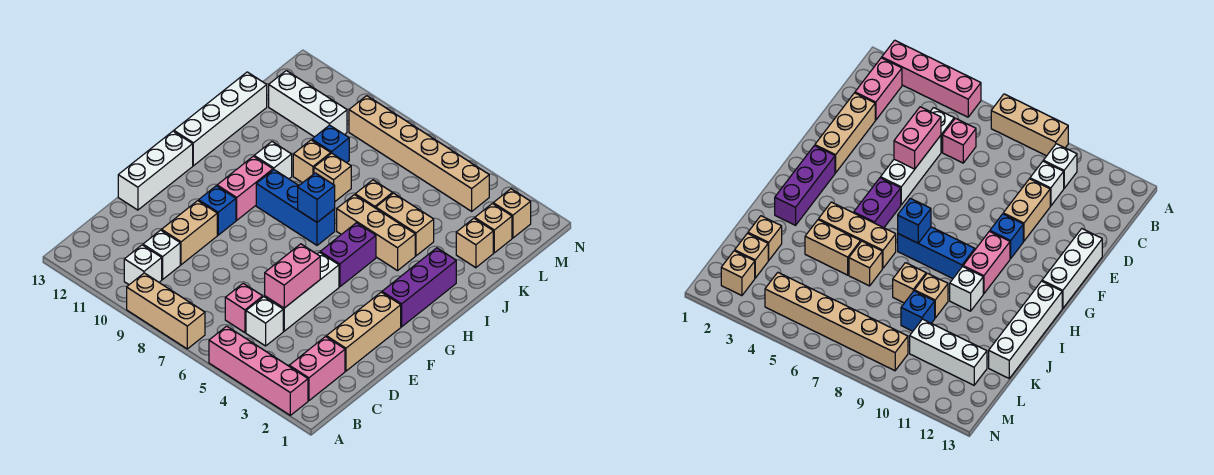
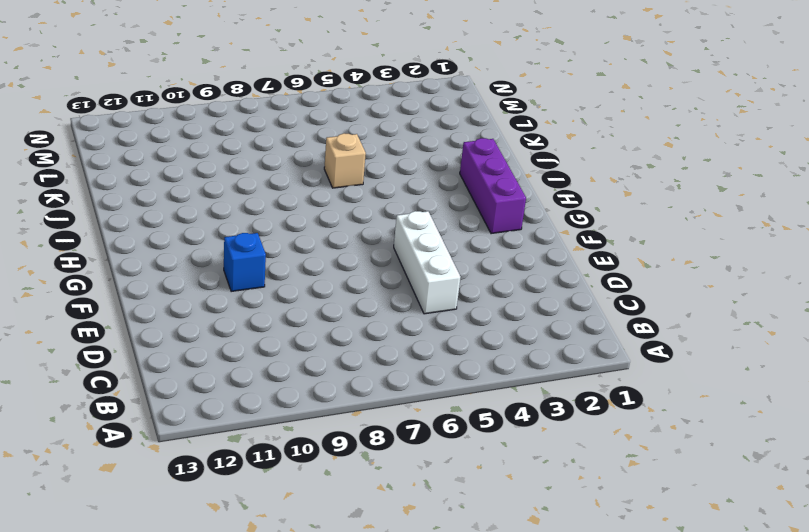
none -> pink brick A2:A5 level 1
none -> tan brick A7:A9 level 1
none -> pink brick B2:C2 level 1
none -> white brick B10 level 1

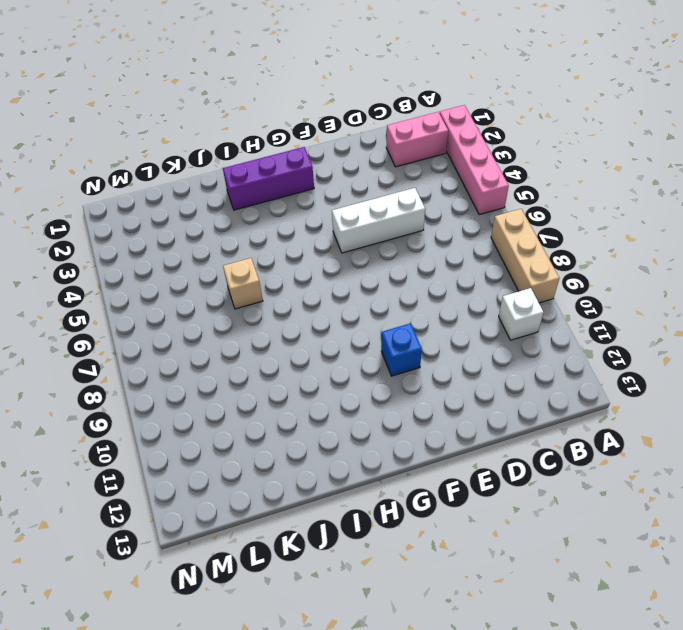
none -> white brick C5 level 1
none -> pink brick C6 level 1
none -> white brick C10 level 1
none -> tan brick D2:F2 level 1

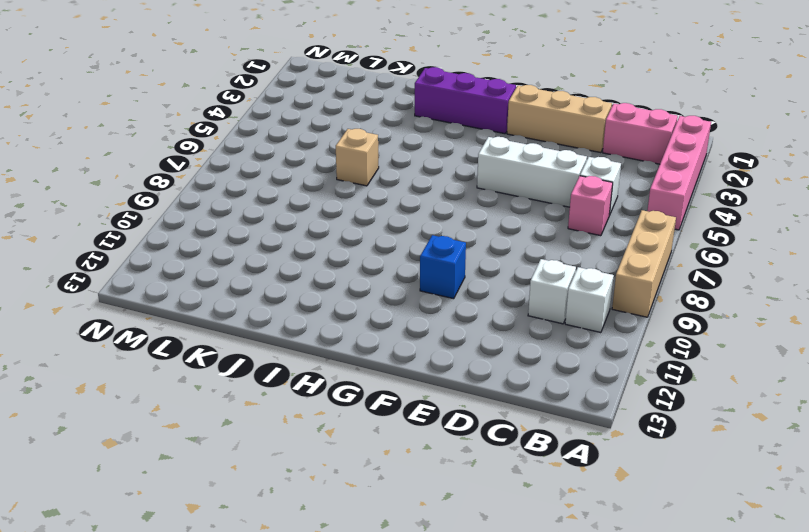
none -> tan brick D10:E10 level 1
none -> white brick E13:G13 level 1
none -> purple brick G5:H5 level 1
none -> pink brick G10:H10 level 1

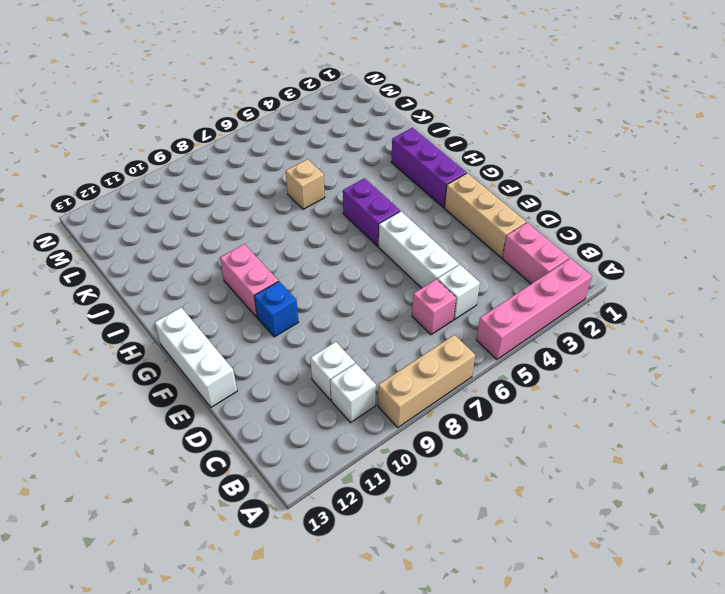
none -> tan brick D10:E10 level 1
none -> blue brick H7:H9 level 1
none -> white brick H13:K13 level 1
none -> tan brick I4:I6 level 1

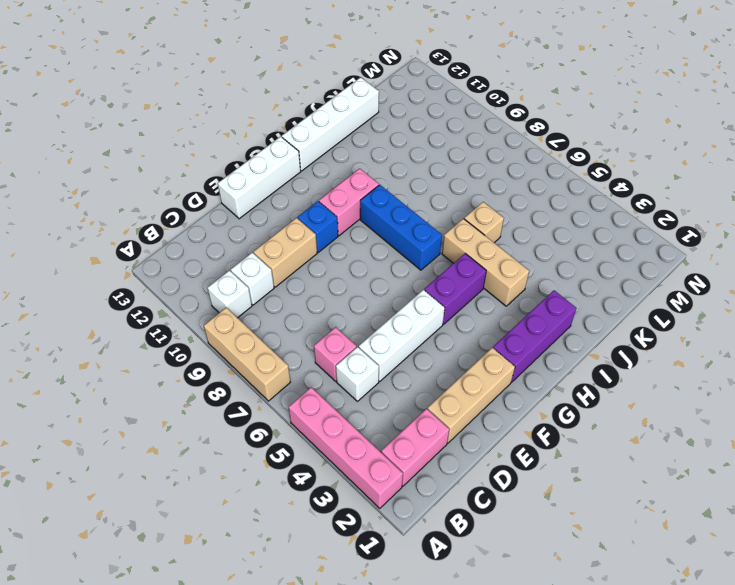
none -> white brick I10 level 1
none -> tan brick J4:J5 level 1
none -> tan brick J8 level 1
none -> tan brick J9 level 1

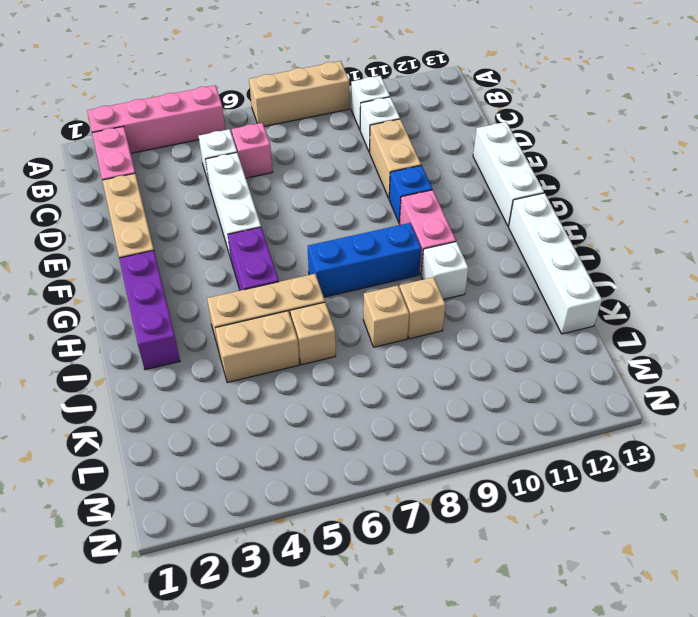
none -> tan brick K2 level 1
none -> blue brick K9 level 1
none -> tan brick L2 level 1
none -> white brick L10:L12 level 1

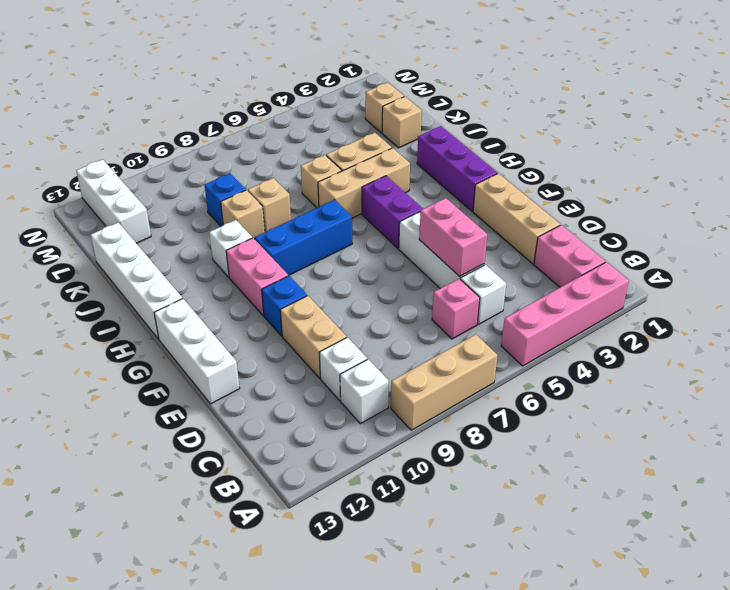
white brick L12:N12 level 1 -> white brick L10:L12 level 1
none -> tan brick M2 level 1
none -> tan brick M4:M9 level 1
none -> blue brick H7 level 2

